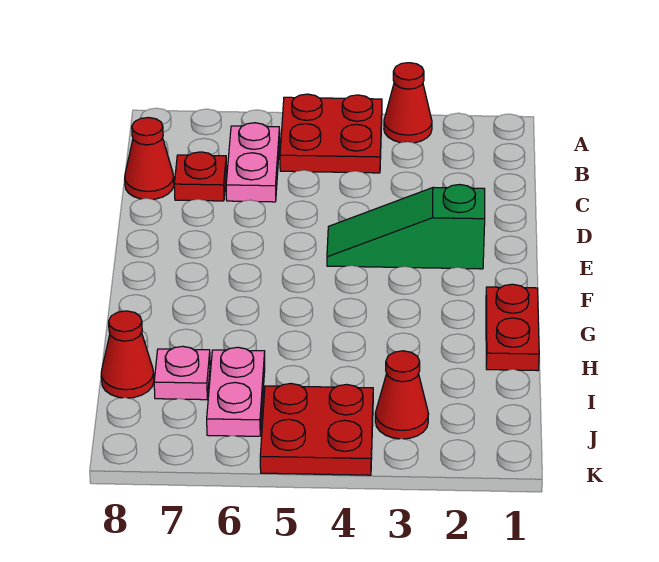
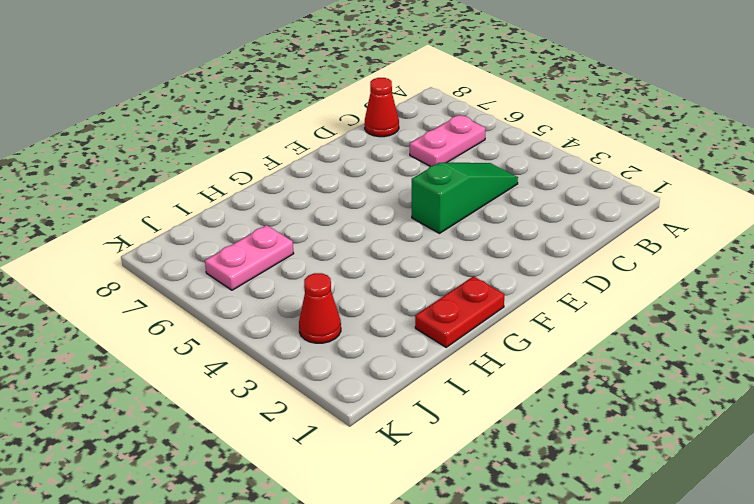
green slope C4:E4 level 1 top E -> green slope E2:E4 level 1 top 2
none -> red cone A3 level 1
none -> red plate A4:B5 level 1
none -> red plate C7 level 1

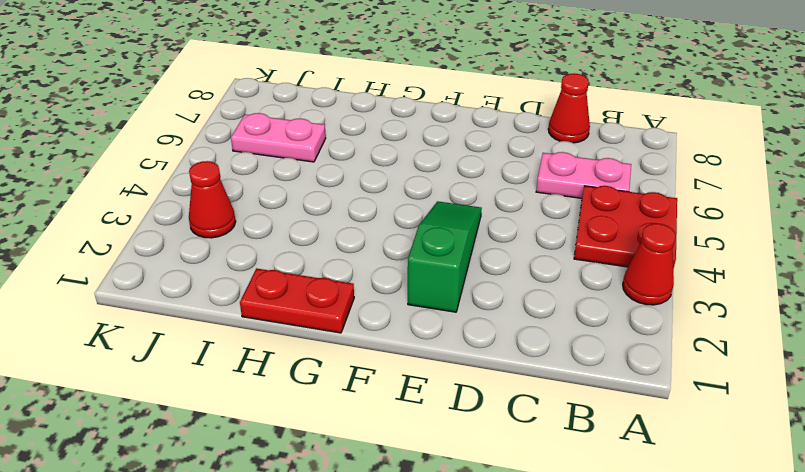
none -> red plate C7 level 1
none -> pink plate I7 level 1
none -> red cone I8 level 1

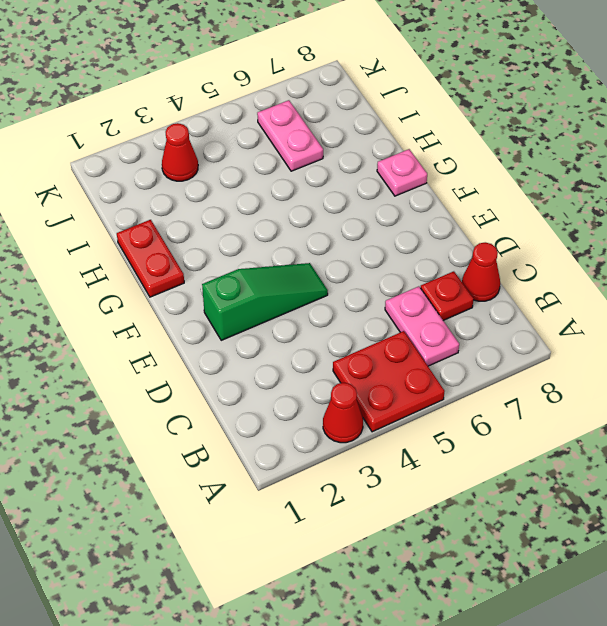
pink plate G8 level 1 -> pink plate I7 level 1
none -> red cone I8 level 1
none -> red plate J4:K5 level 1

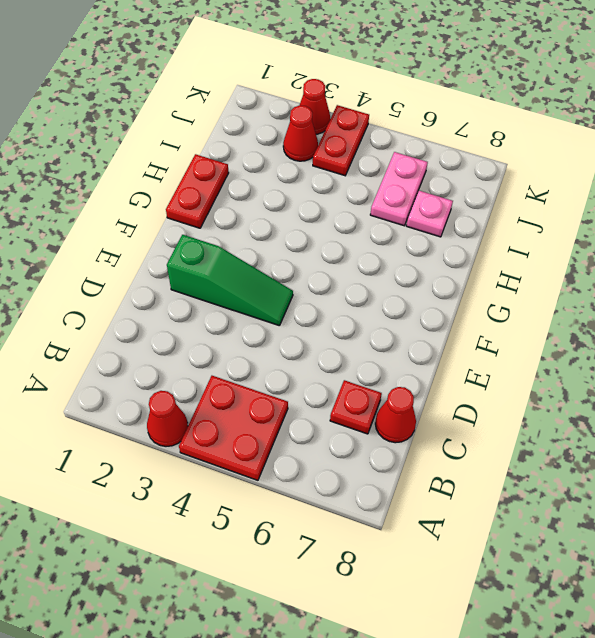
red plate J4:K4 level 1 -> red plate J4:K5 level 1
red cone K3 level 1 -> red cone I8 level 1
none -> pink plate B6:C6 level 1

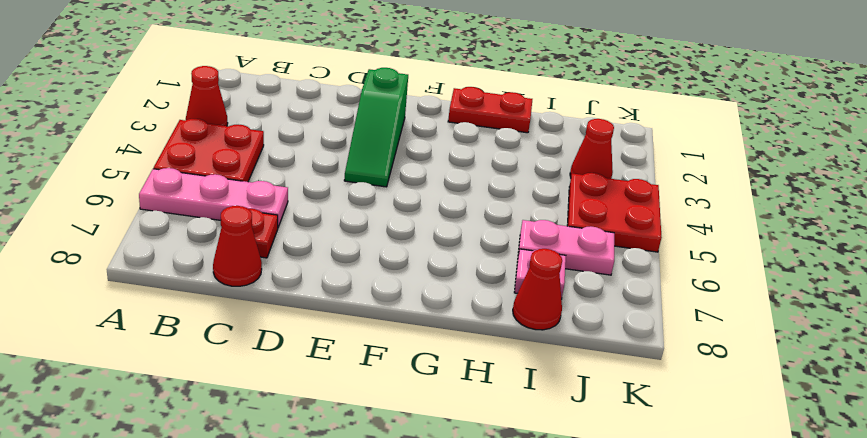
pink plate A6:C6 level 1 -> pink plate B6:C6 level 1

